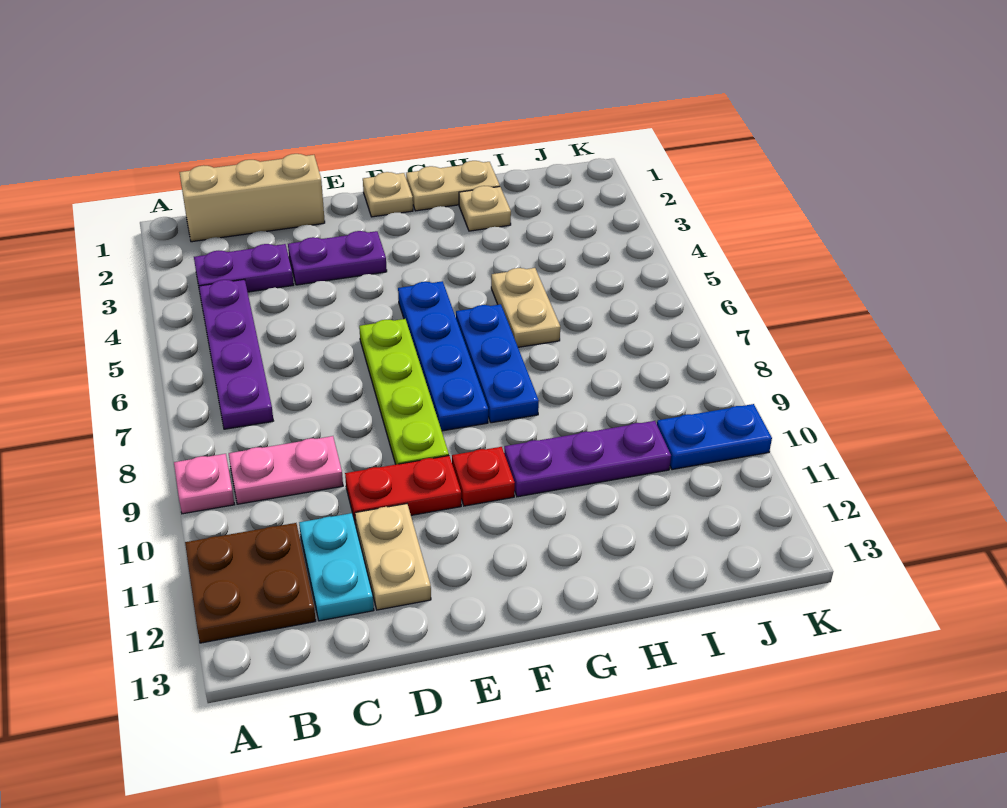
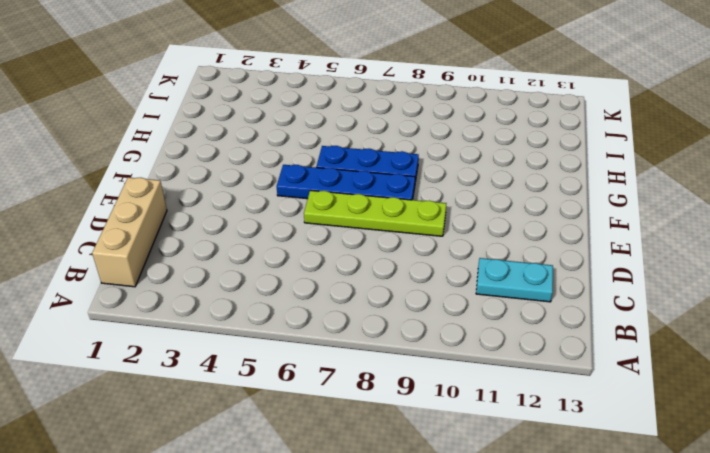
none -> pink plate A9 level 1
none -> brown plate A11:B12 level 1
none -> purple plate B3:C3 level 1

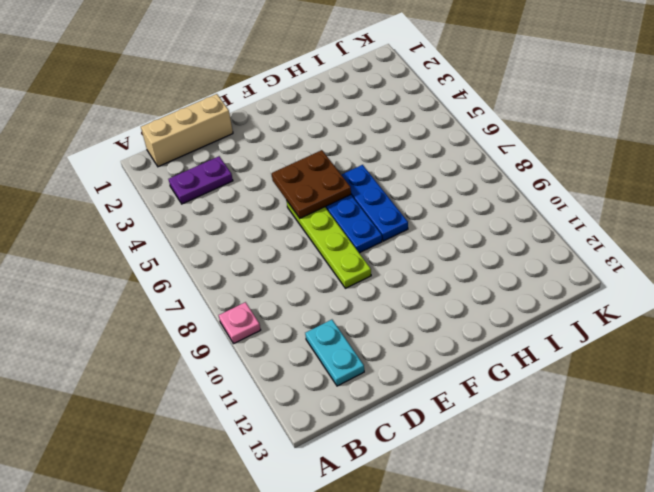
brown plate E5:F6 level 2 -> brown plate A11:B12 level 1
none -> purple plate B4:B7 level 1
none -> pink plate B9:C9 level 1
none -> purple plate D3:E3 level 1

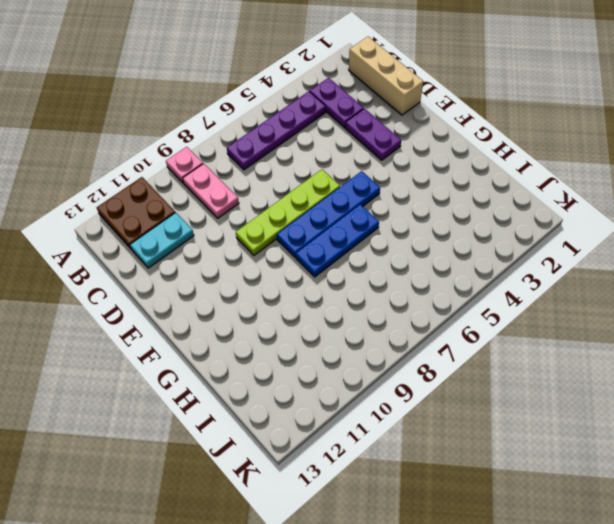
none -> red plate D10:E10 level 1
none -> tan plate D11:D12 level 1
none -> tan plate F1 level 1

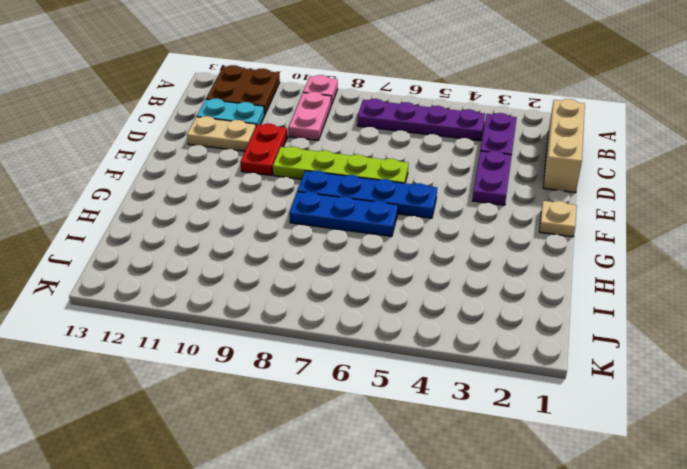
none -> red plate F10 level 1
none -> tan plate G1:H1 level 1
none -> purple plate G10:I10 level 1

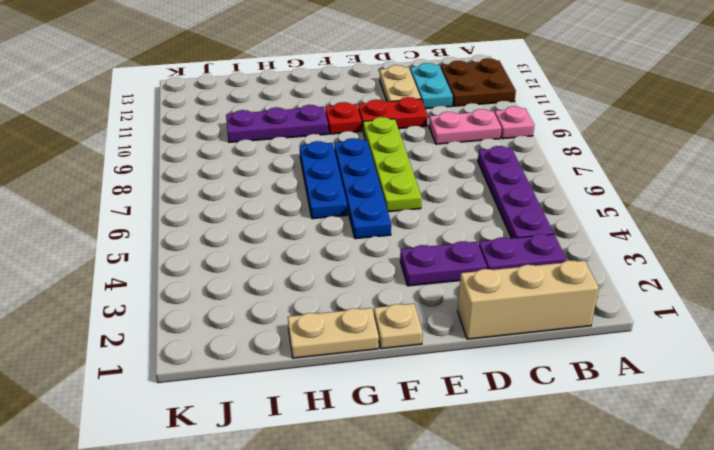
none -> tan plate H2 level 1
none -> tan plate H5:H6 level 1
none -> blue plate J10:K10 level 1

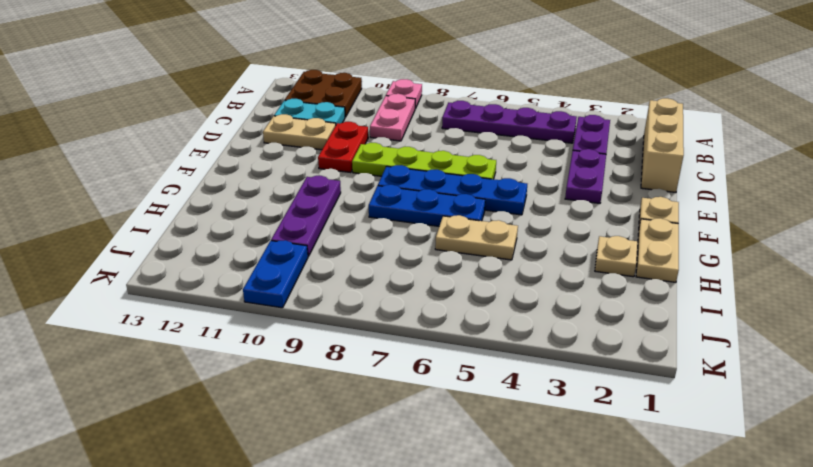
none -> red plate F10 level 1

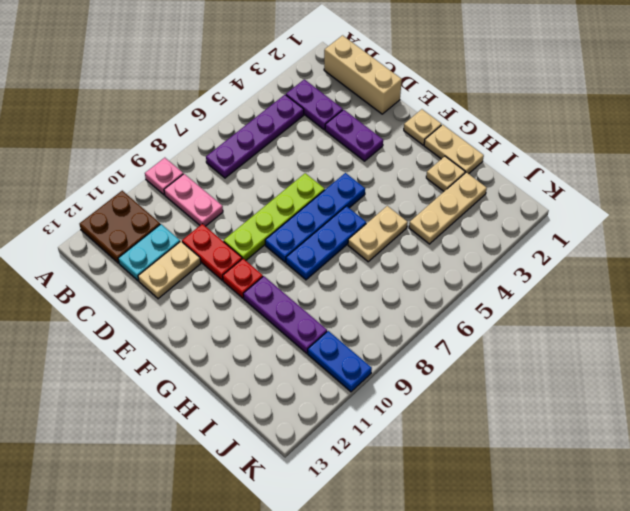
tan plate I2:I4 level 1 -> none

